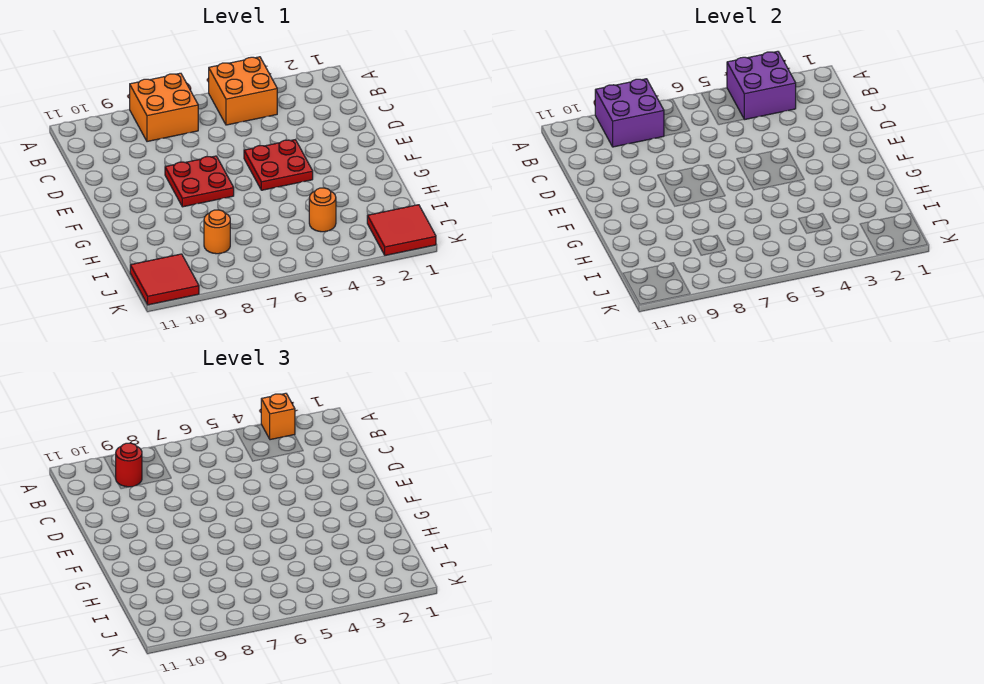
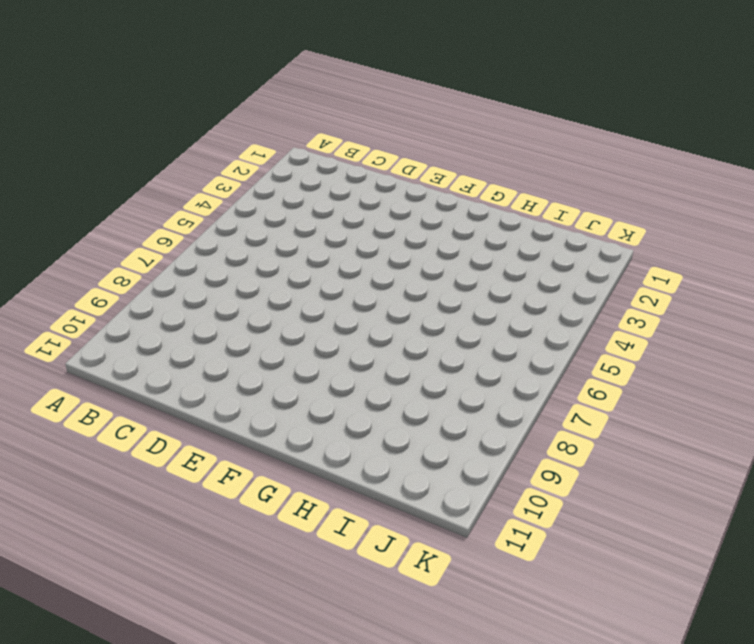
none -> orange brick A4:B5 level 1
none -> orange brick A7:B8 level 1
none -> red plate E4:F5 level 1

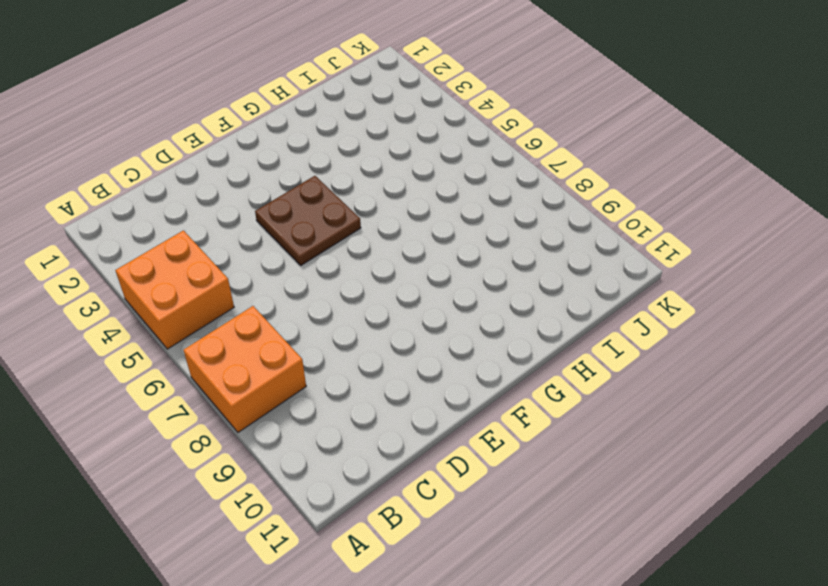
brown plate E4:F5 level 1 -> red plate E4:F5 level 1
none -> red plate E7:F8 level 1
none -> orange round brick I4 level 1
none -> orange round brick I8 level 1

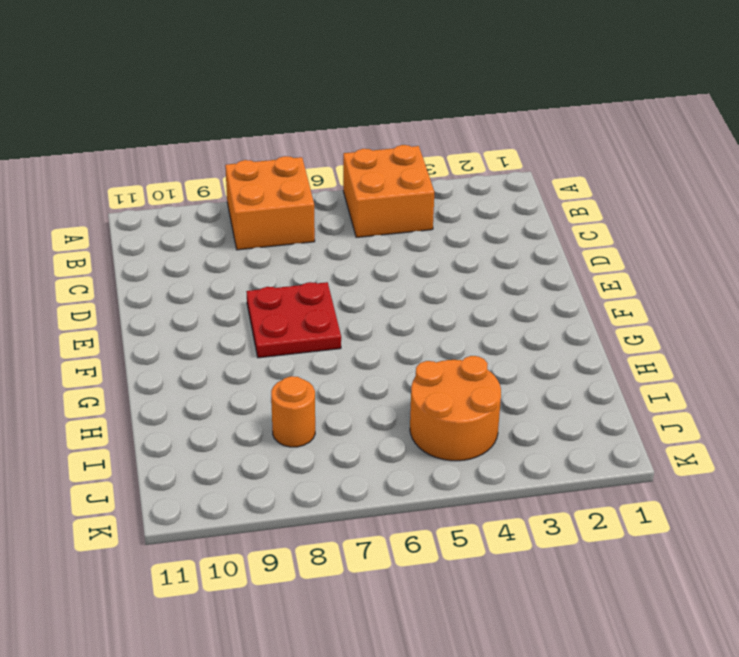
orange round brick I4:J5 level 1 -> orange round brick I4 level 1
none -> red plate E4:F5 level 1
none -> red tile J1:K2 level 1
none -> red tile J10:K11 level 1

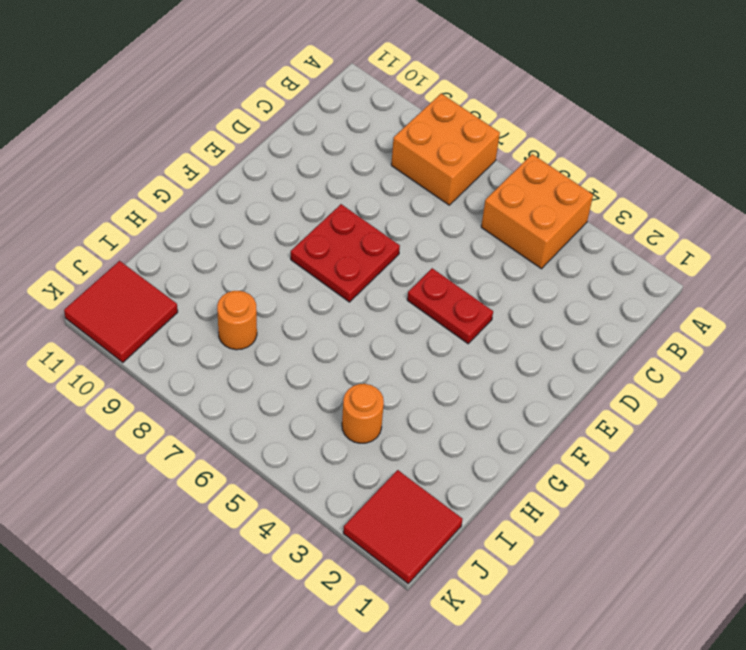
red plate E4:E5 level 1 -> red plate E4:F5 level 1
none -> purple brick A3:B4 level 2
none -> purple brick A8:B9 level 2
none -> orange brick A3 level 3

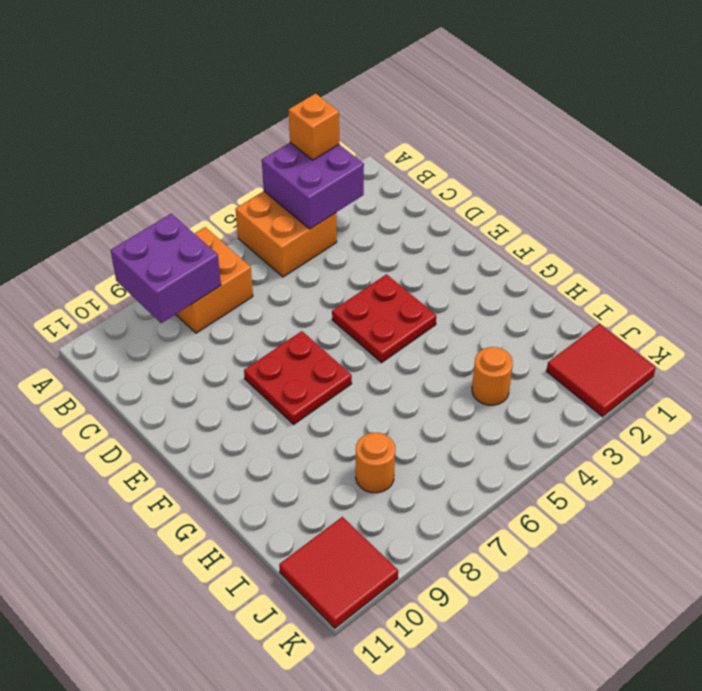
none -> red round brick B9 level 3

